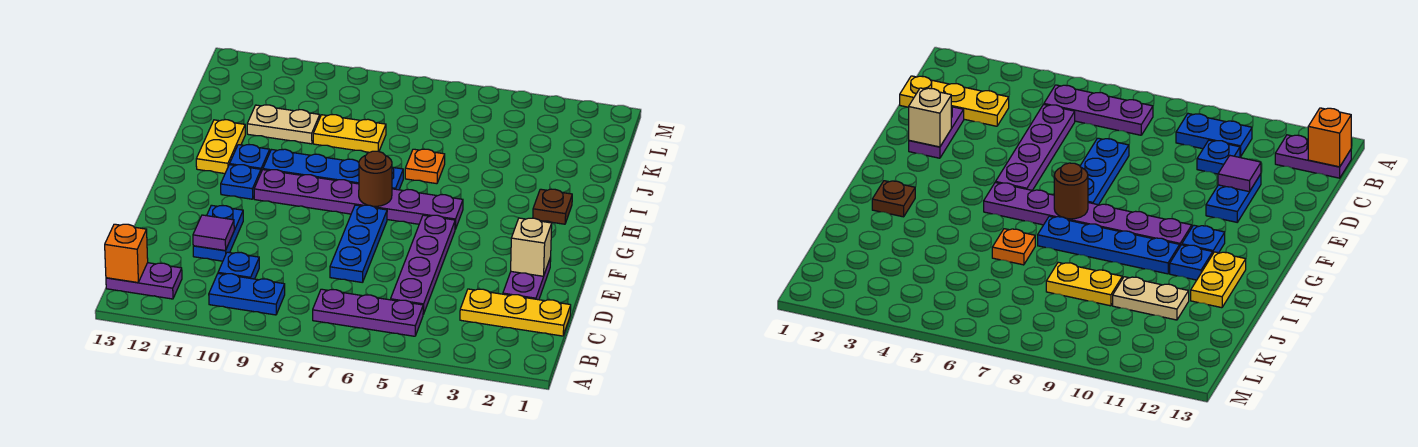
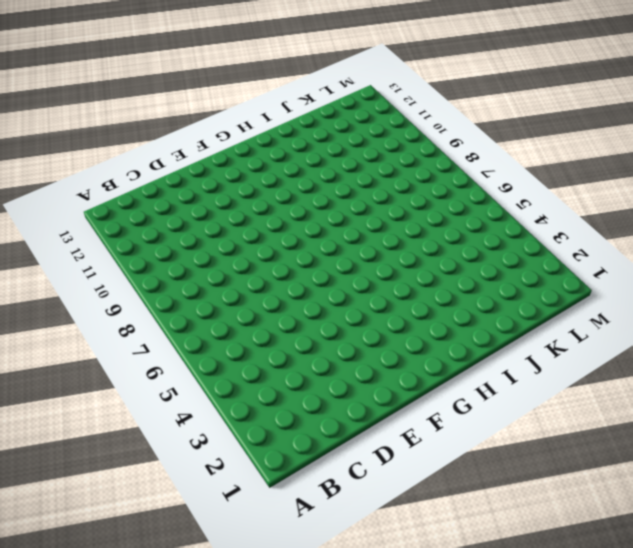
none -> purple plate B5:B7 level 1
none -> blue plate B9:B10 level 1
none -> purple plate B12:B13 level 1

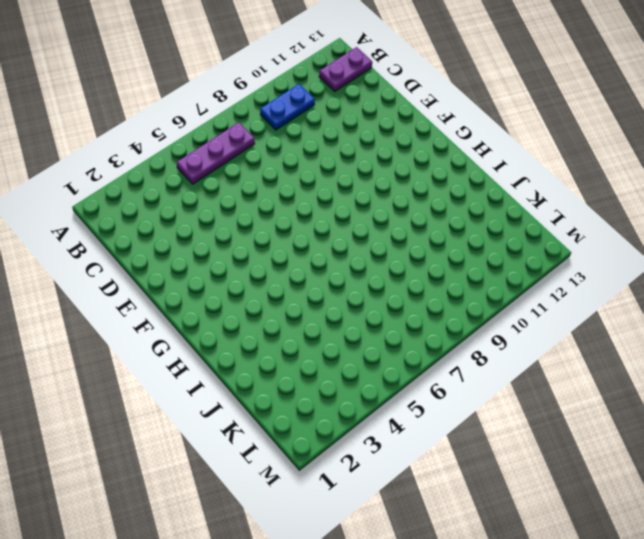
none -> yellow plate C1:C3 level 1
none -> purple plate C5:F5 level 1
none -> blue plate C10 level 1

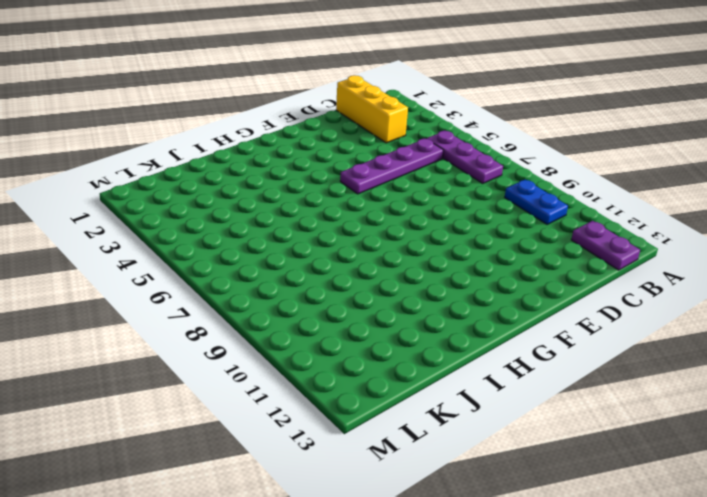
yellow brick C1:C3 level 1 -> yellow plate C1:C3 level 1
none -> blue plate C10 level 1
none -> purple plate D2:E2 level 1
none -> blue plate D7:F7 level 1

